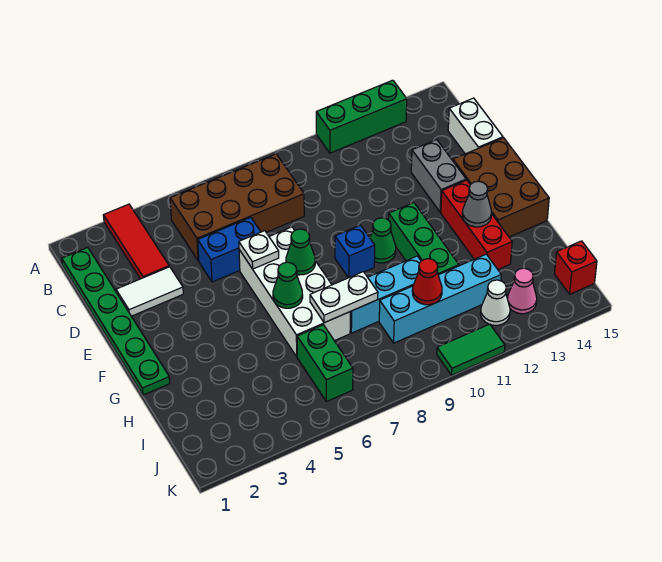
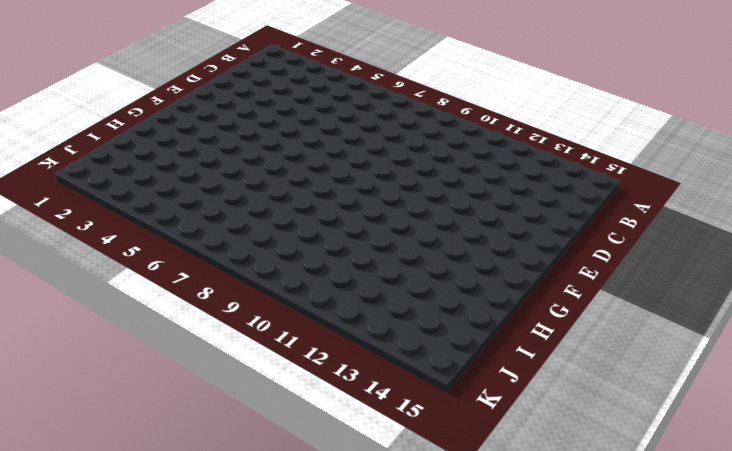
none -> red tile A3:C3 level 1
none -> green brick A11:A13 level 1
none -> green plate B1:G1 level 1

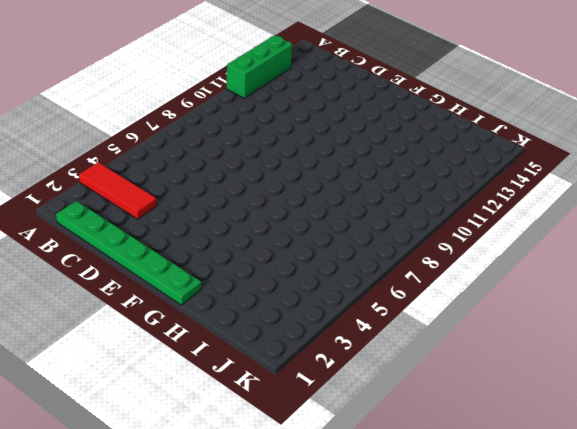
none -> brown brick B5:C8 level 1
none -> white brick C15:D15 level 1
none -> white tile D2:D3 level 1

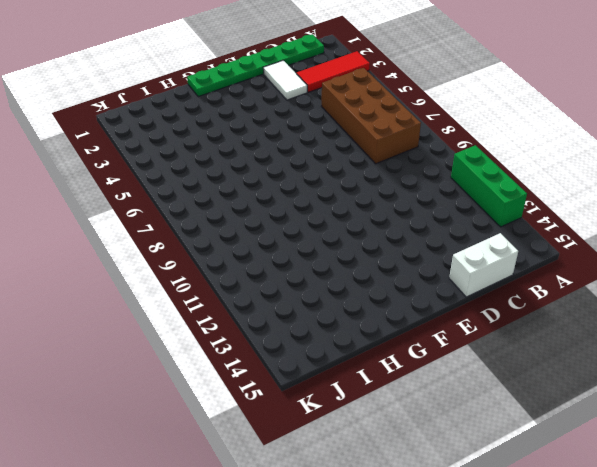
none -> blue brick D5:D6 level 1
none -> grey brick D13:E13 level 1
none -> white brick E6:H7 level 1

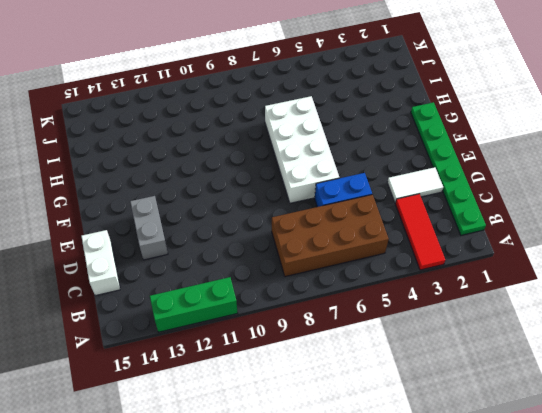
none -> brown brick E14:G15 level 1
none -> blue brick F9 level 1
none -> green cone F10 level 1

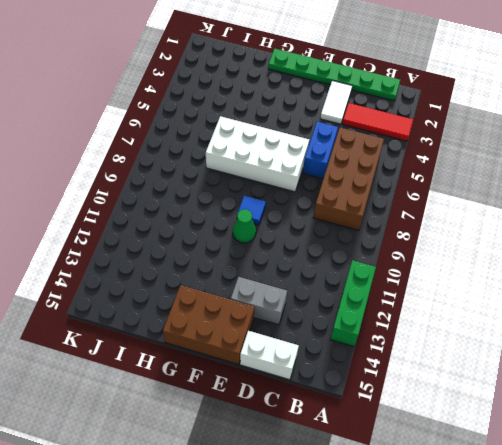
blue tile F9 level 1 -> blue brick F9 level 1
none -> green brick F11:H11 level 1
none -> red brick F13:H13 level 1
none -> cyan brick H8:H10 level 1

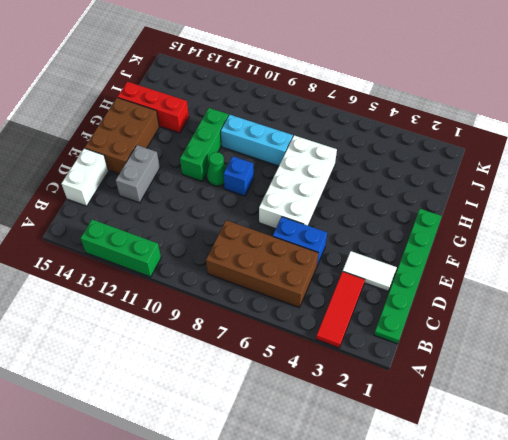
red brick H13:H15 level 1 -> red brick F13:H13 level 1
none -> green brick I6:J6 level 1
none -> cyan brick I9:I12 level 1
none -> white cone J12 level 1

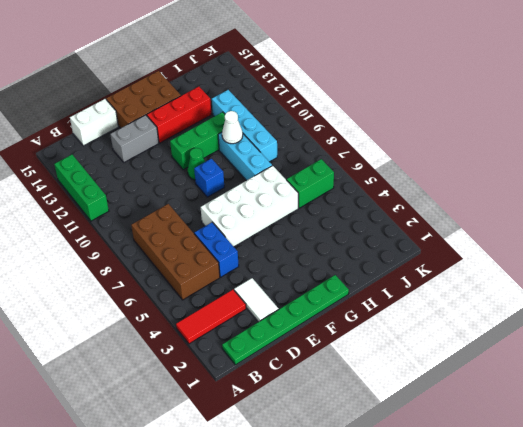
white cone H10 level 2 -> white cone J12 level 1
none -> pink cone J13 level 1
none -> red brick J15 level 1
none -> green tile K10:K11 level 1

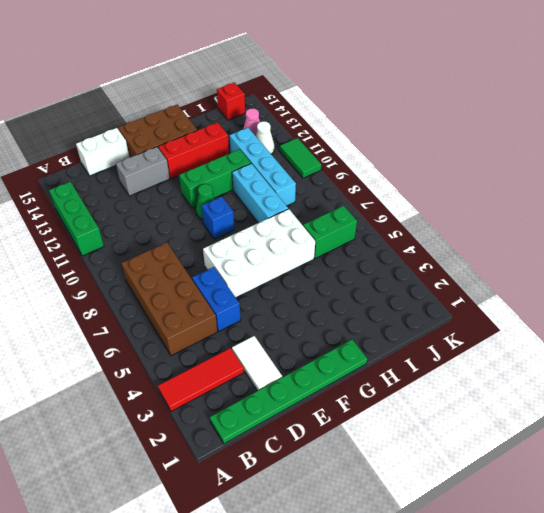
none -> white plate E6 level 2
none -> green cone F7 level 2
none -> green cone G6 level 2

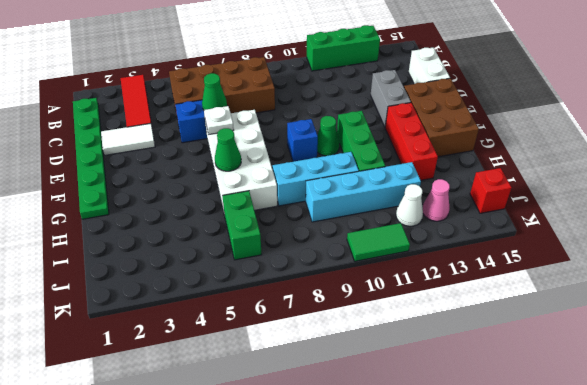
green cone D6 level 2 -> green cone F7 level 2
none -> grey cone G13 level 2
none -> white plate H7:H8 level 2
none -> red cone I10 level 2

